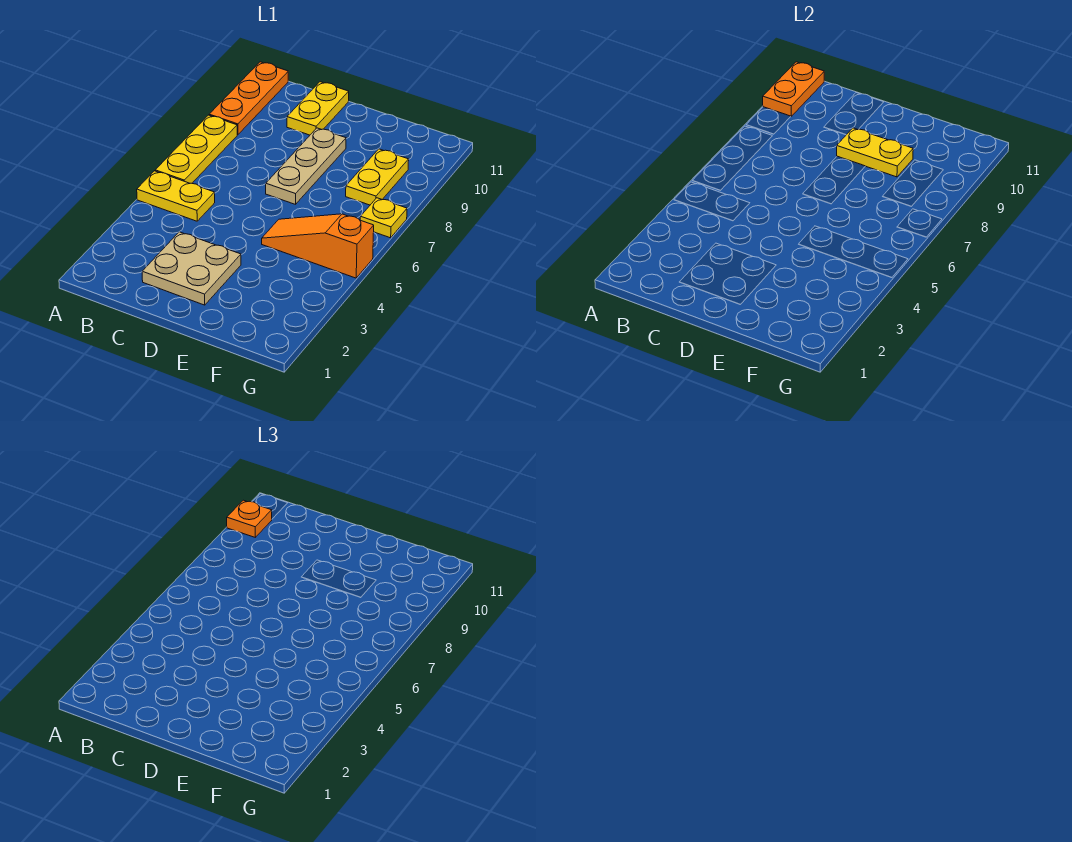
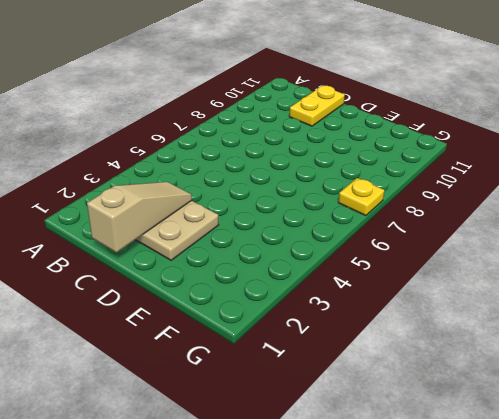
tan slope C1:C3 level 2 top 1 -> none
none -> yellow plate A5:B5 level 1
none -> yellow plate A6:A8 level 1
none -> orange plate A9:A11 level 1

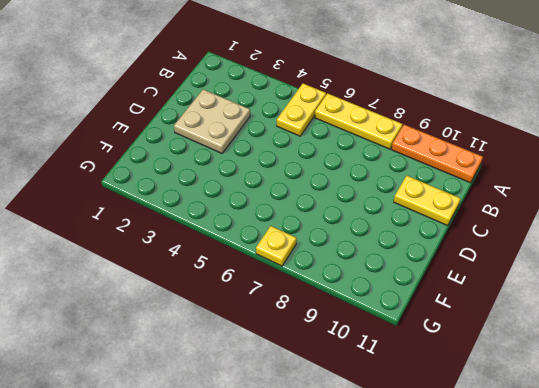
none -> tan plate D7:D9 level 1
none -> orange slope E5:G5 level 1 top G
none -> yellow plate F8:F9 level 1

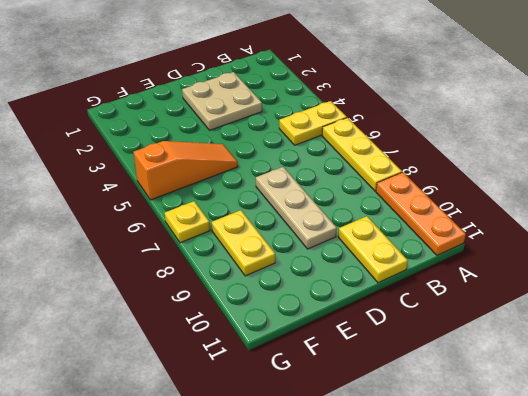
none -> orange plate A10:A11 level 2
none -> yellow plate D9:E9 level 2
none -> orange plate A10 level 3

